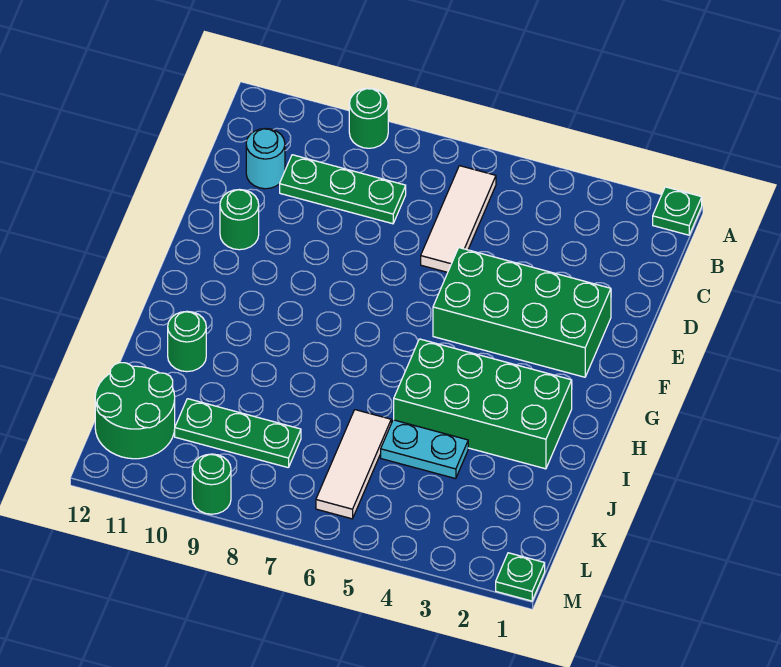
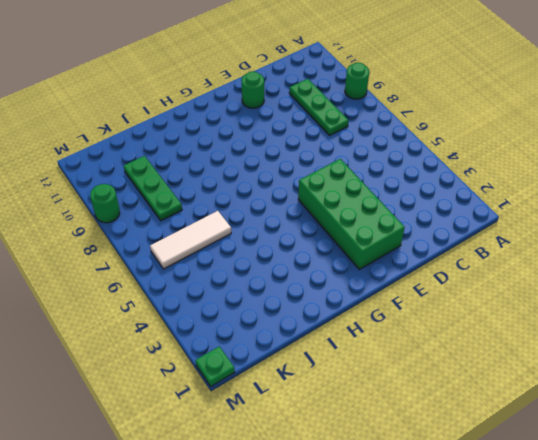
none -> green plate A1 level 1
none -> white tile B6:D6 level 1
none -> cyan round brick C11 level 1

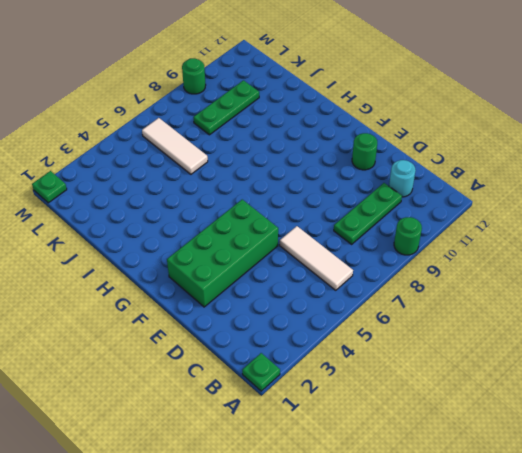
none -> green brick H2:I5 level 1
none -> green round brick I11 level 1
none -> cyan plate J4:J5 level 1

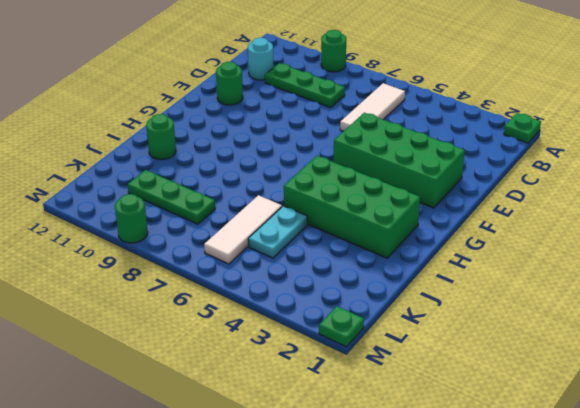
cyan plate J5:K5 level 1 -> cyan plate J4:J5 level 1
none -> green round brick K11:L12 level 1

